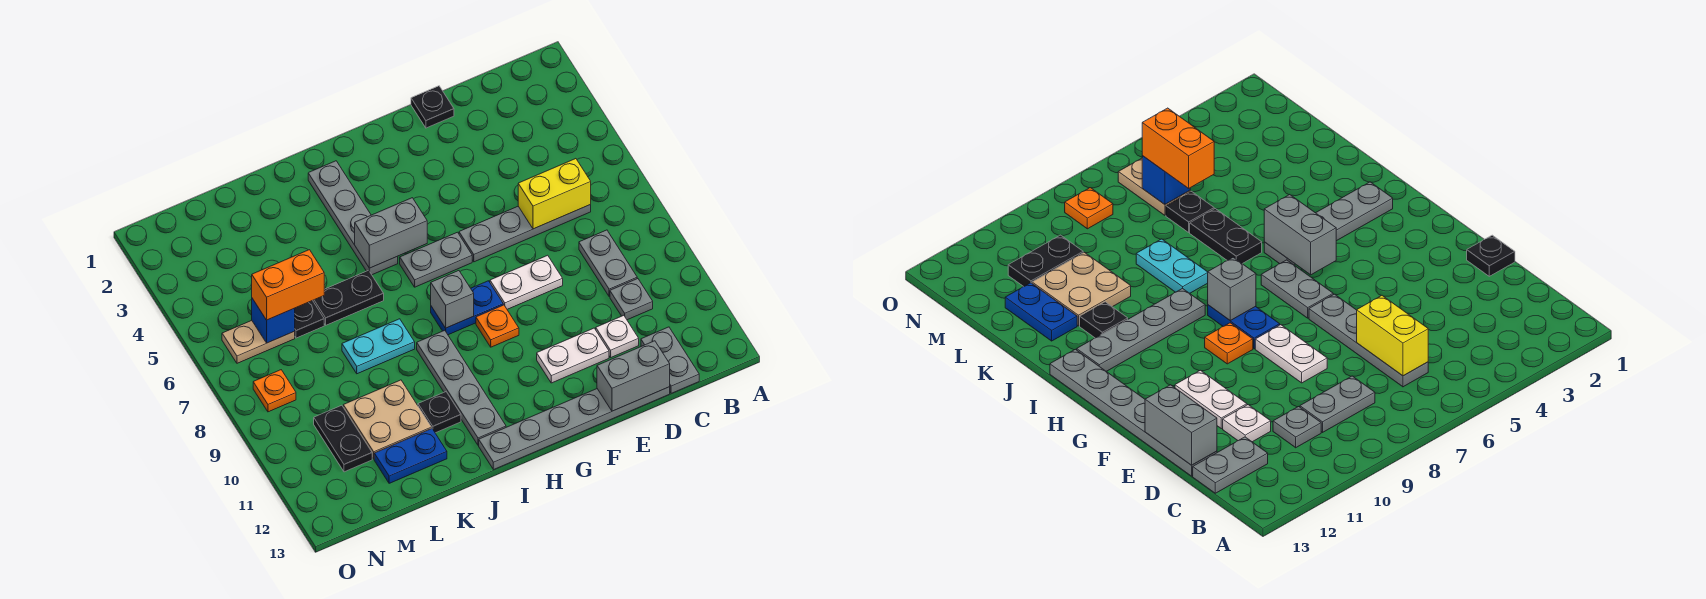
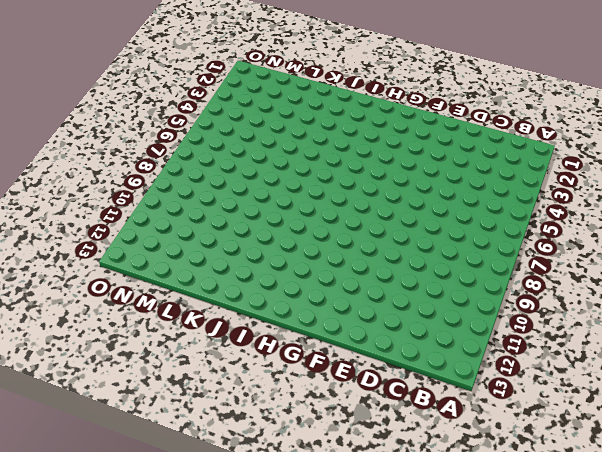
none -> grey plate C6:F6 level 1
none -> grey plate C8:C9 level 1
none -> grey plate C10 level 1

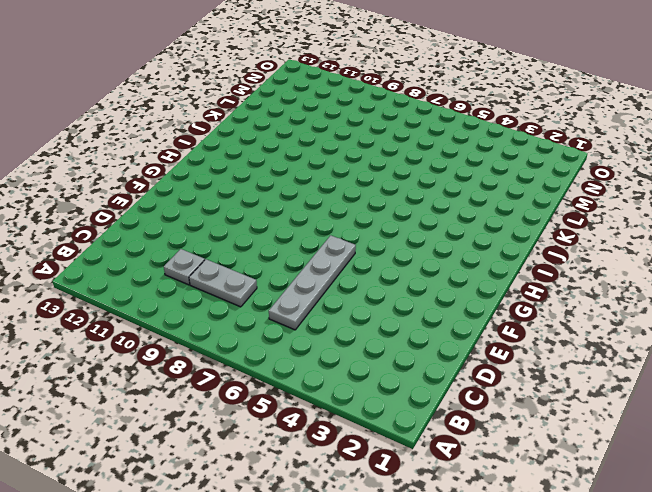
none -> grey plate C12:C13 level 1
none -> white plate D11 level 1
none -> grey plate D13:I13 level 1

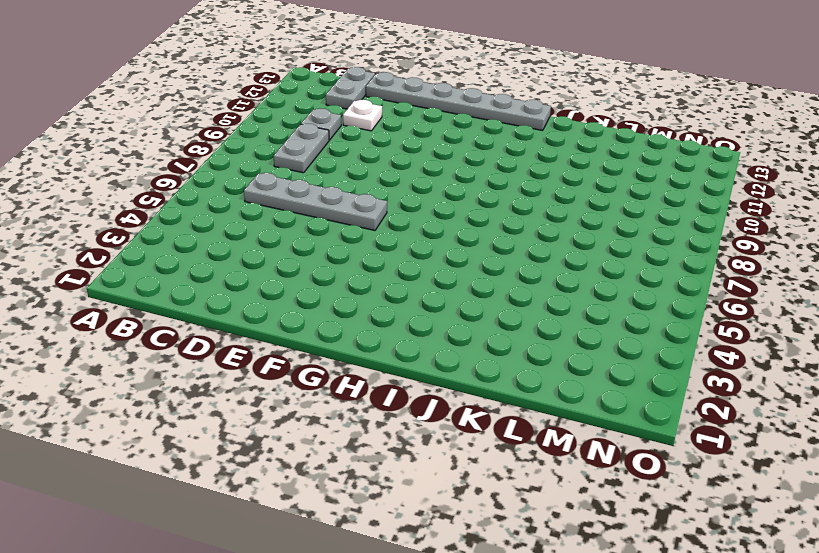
none -> black plate E1 level 1
none -> white plate E8:F8 level 1
none -> white plate E11:F11 level 1

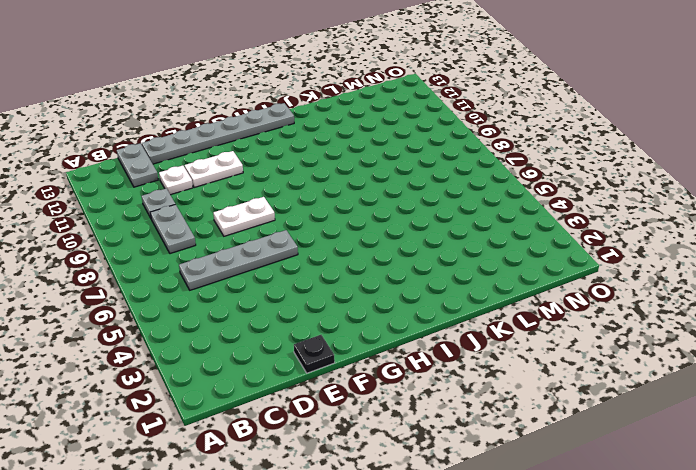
none -> grey plate G6:H6 level 1
none -> blue plate G8:H8 level 1
none -> orange plate G9 level 1

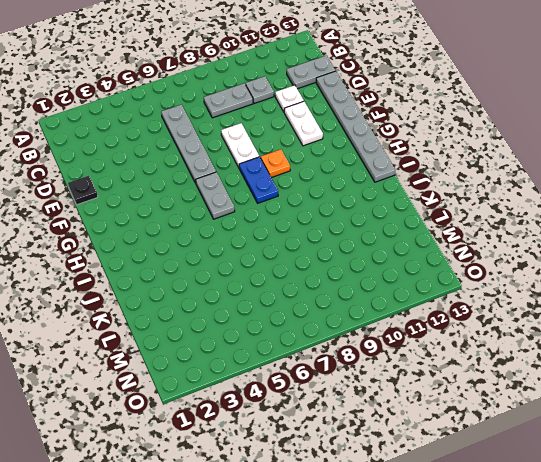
none -> grey plate I2:I5 level 1
none -> grey plate I9:I12 level 1
none -> black plate J6:K6 level 1

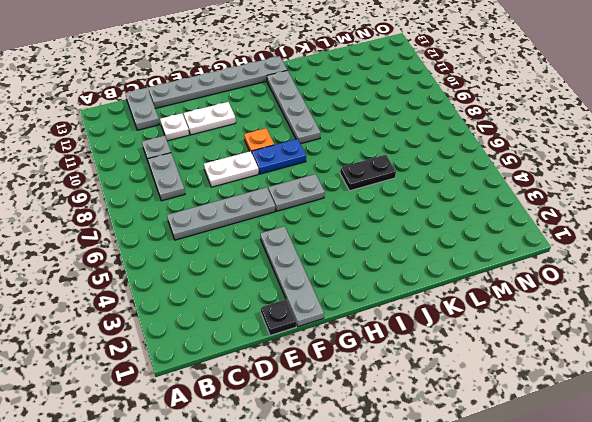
grey plate F1:F4 level 1 -> grey plate I2:I5 level 1
none -> cyan plate J8:K8 level 1
none -> black plate J11 level 1
none -> tan plate K10:L11 level 1

